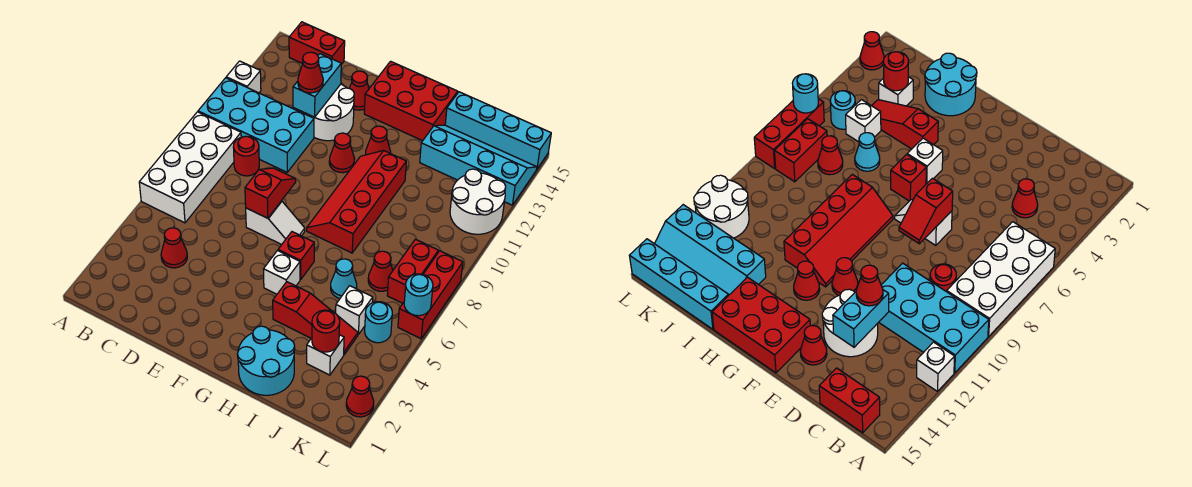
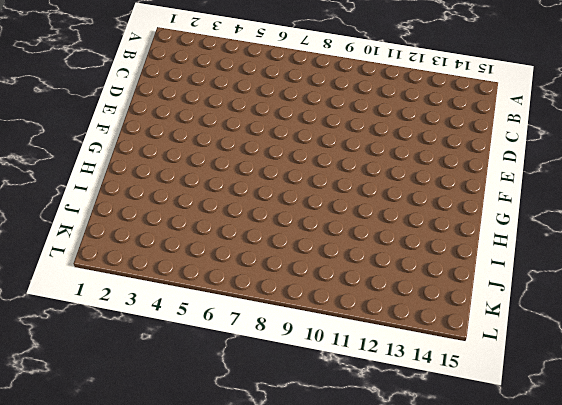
none -> white brick A6:B9 level 1
none -> cyan brick A10:D11 level 1
none -> white brick A12 level 1
none -> red brick B15:C15 level 1

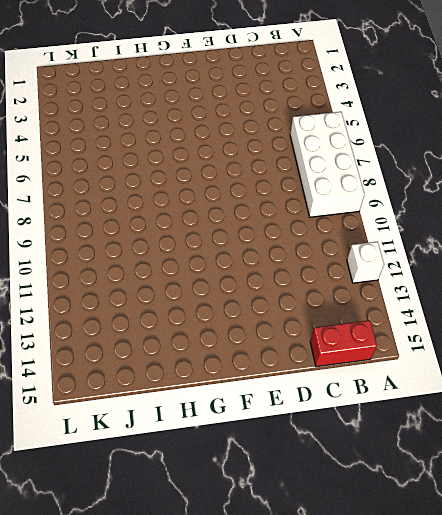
none -> cyan brick A10:D11 level 1
none -> red cone C4 level 1
none -> red round brick C9 level 1
none -> white round brick D12:E13 level 1

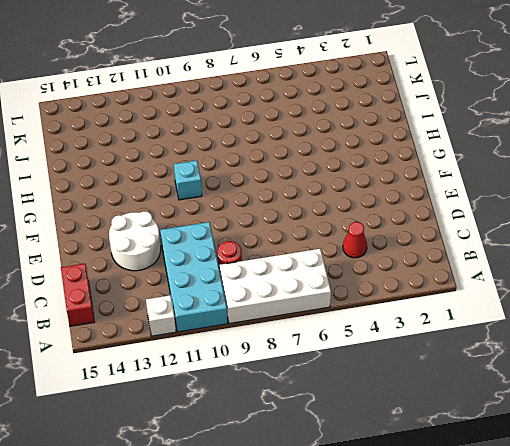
cyan brick G10 level 1 -> red slope G8:H11 level 1 top H
none -> white slope E7:F7 level 1 top E
none -> red cone E14 level 1
none -> red cone F11 level 1
none -> red brick F14:H15 level 1

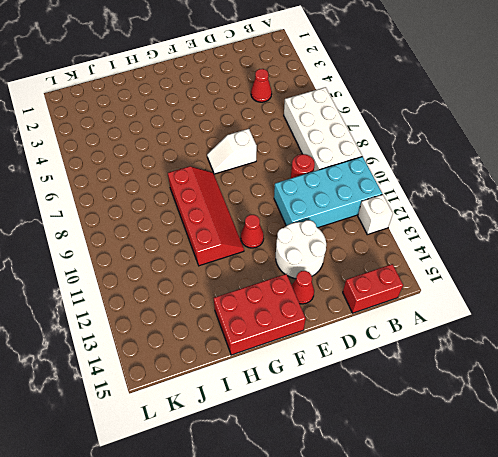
none -> white brick G5 level 1
none -> red brick G6 level 1
none -> red cone G12 level 1
none -> cyan round brick H1:I2 level 1

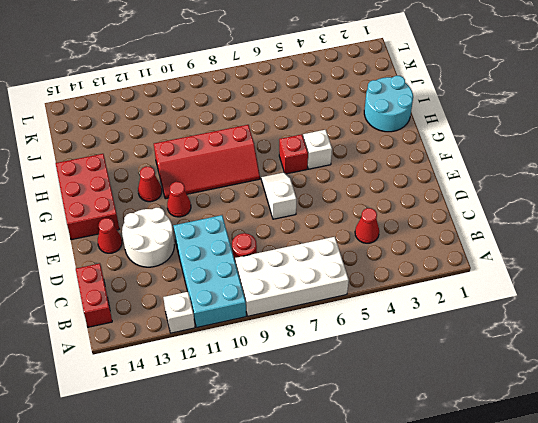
none -> red slope H4:J4 level 1 top H
none -> cyan cone I6 level 1
none -> cyan slope I13:L14 level 1 top 13
none -> cyan brick I15:L15 level 1

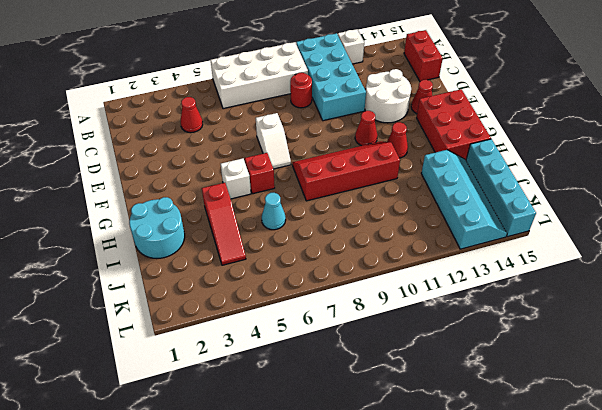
none -> white brick J3 level 1
none -> white brick J5 level 1
none -> red cone J7 level 1
none -> cyan round brick K5 level 1

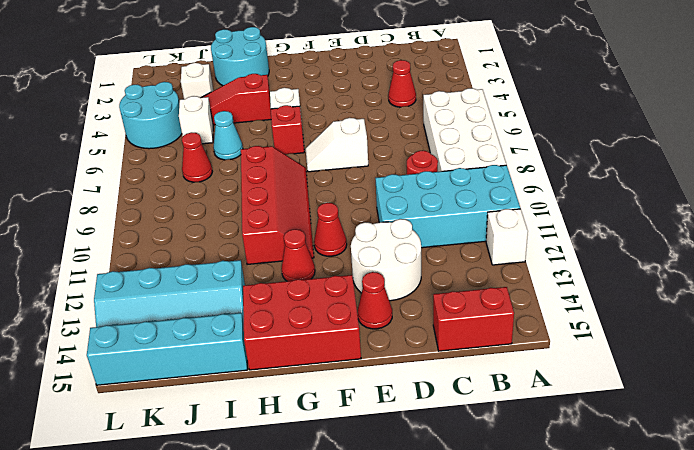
cyan round brick K4:L5 level 1 -> cyan round brick K5 level 1
none -> red brick K7:K8 level 1
none -> white round brick K11:L12 level 1
none -> red cone L2 level 1
none -> red brick L6:L8 level 1

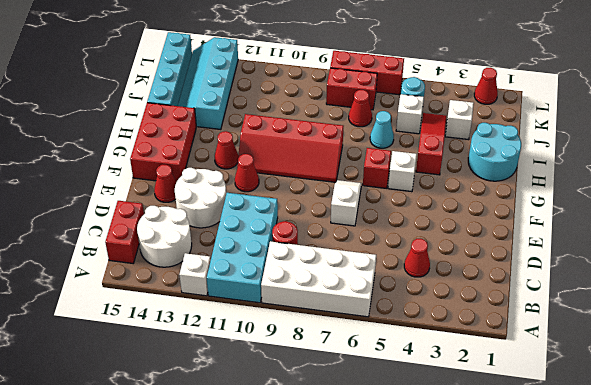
white round brick B13:C14 level 1 -> white round brick K11:L12 level 1
none -> cyan brick D12:D13 level 2
none -> red slope E7:E8 level 2 top 7
none -> red round brick J3 level 2
none -> cyan round brick L6 level 2

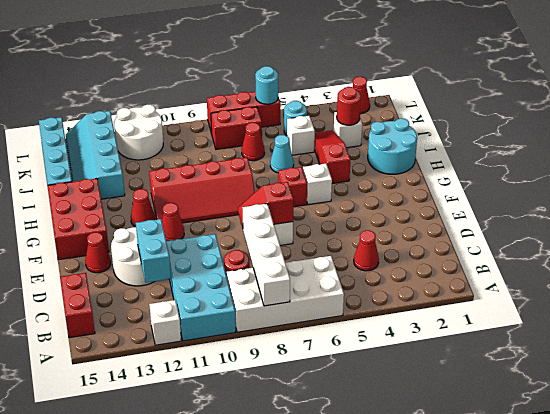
white brick A8:D8 level 2 -> none
cyan brick C12:D12 level 2 -> cyan brick D12:D13 level 2
none -> red cone D12 level 3

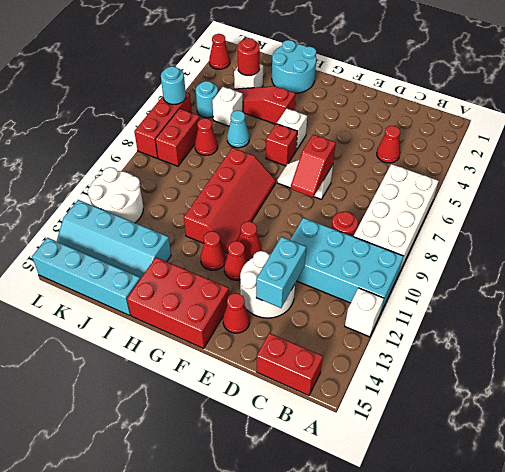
red cone F12 level 1 -> red cone D12 level 3

